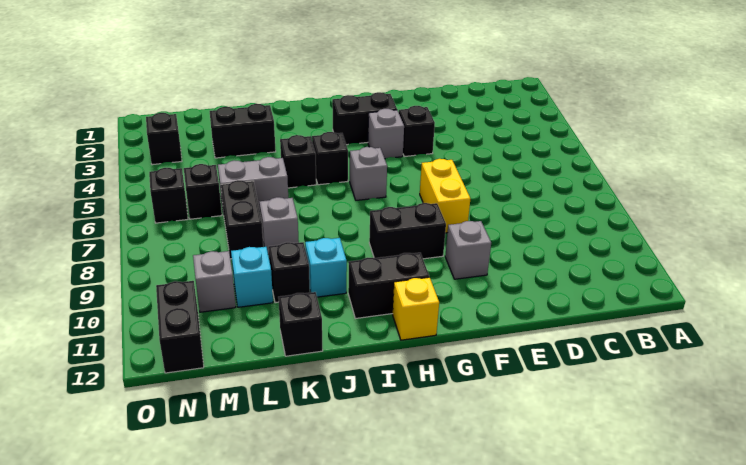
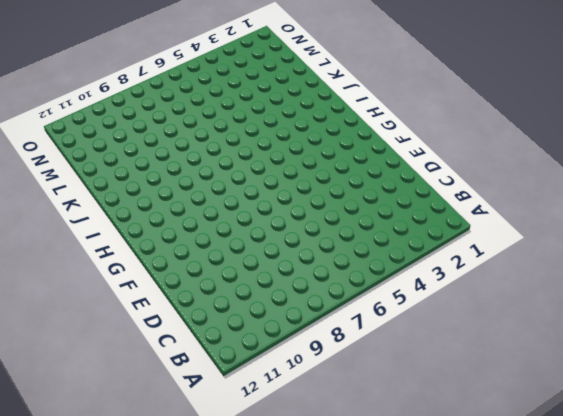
none -> black brick F4 level 1
none -> yellow brick F7:F8 level 1
none -> grey brick F10 level 1

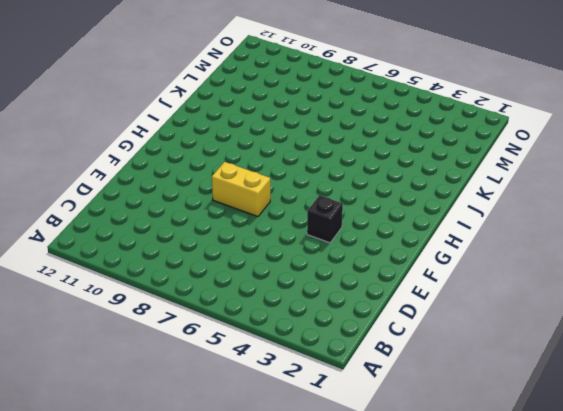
none -> grey brick F10 level 1
none -> black brick G3:H3 level 1
none -> grey brick G4 level 1

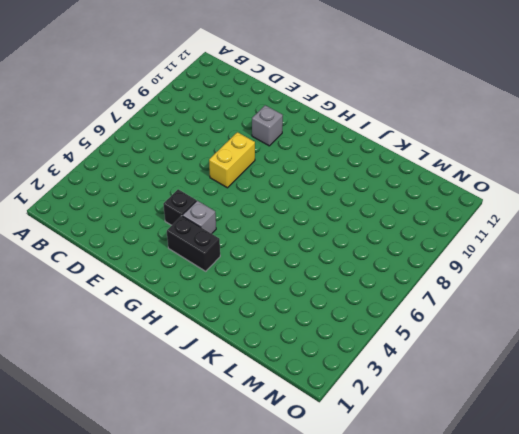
none -> black brick G9:H9 level 1
none -> grey brick H6 level 1
none -> black brick H11:I11 level 1

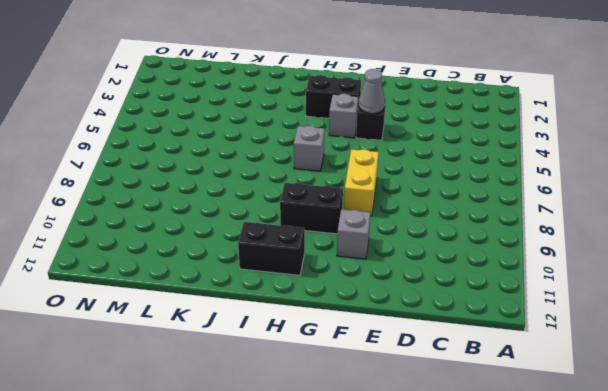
grey cone F4 level 2 -> none
none -> yellow brick H12 level 1
none -> black brick I5 level 1
none -> black brick J5 level 1

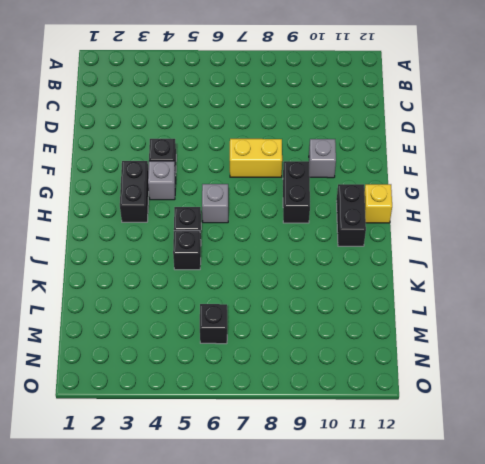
none -> cyan brick J10 level 1
none -> black brick K3:L3 level 1
none -> grey brick K6:L6 level 1

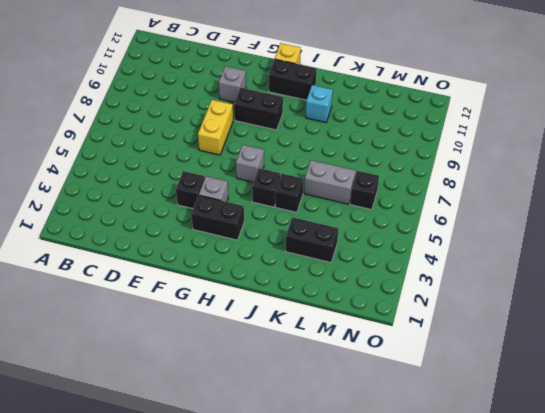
none -> grey brick K8 level 1
none -> black brick K10 level 1
none -> black brick K12 level 1

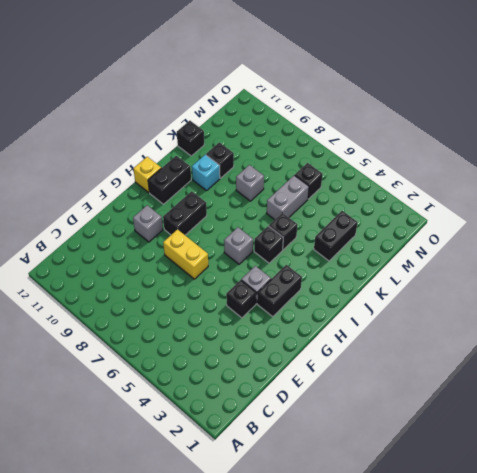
none -> black brick L7:L8 level 1
none -> cyan brick L10 level 1
none -> grey brick M10 level 1

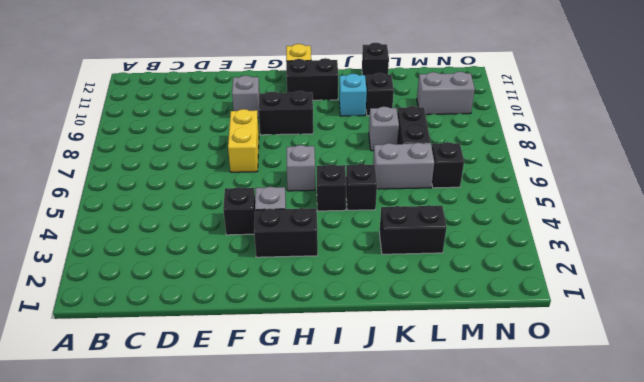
grey brick M10:N10 level 1 -> grey brick M10 level 1
none -> cyan brick L10 level 1
none -> black brick N3 level 1
none -> black brick N6 level 1

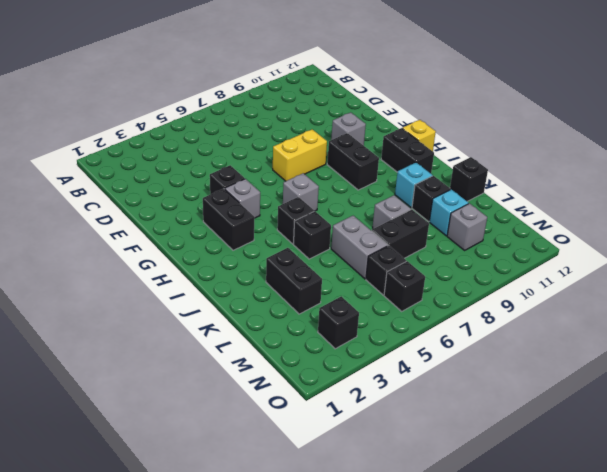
none -> black brick N11:N12 level 1

